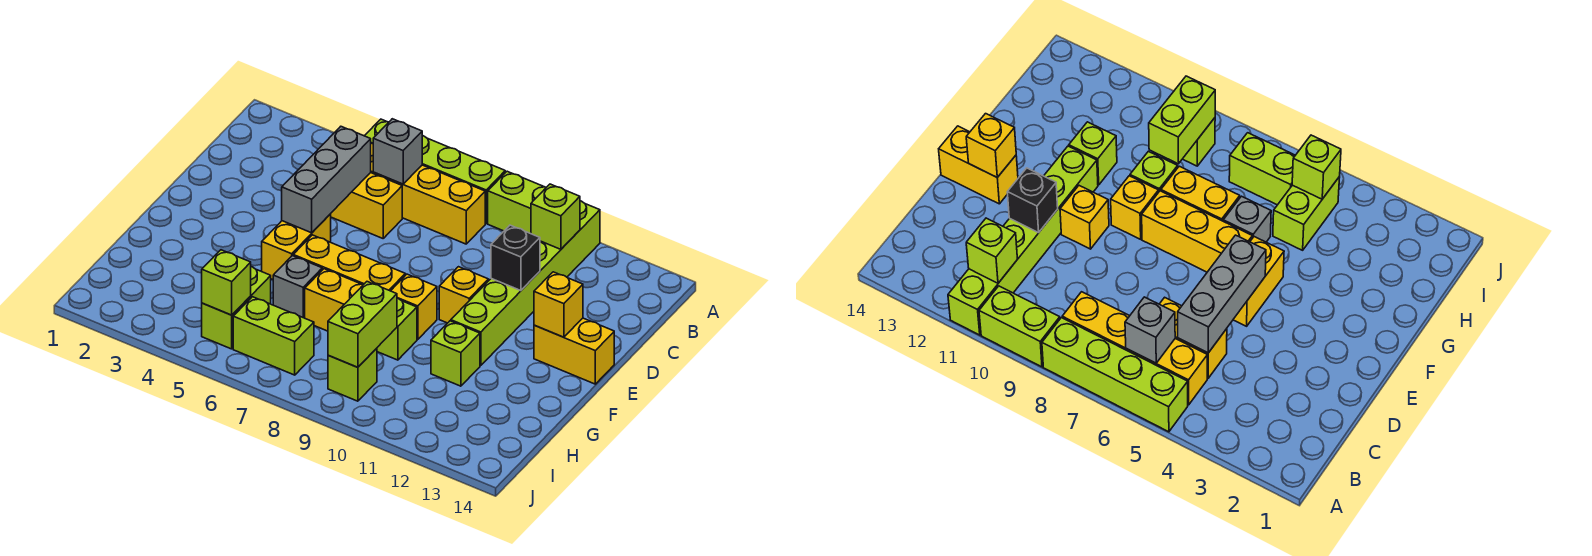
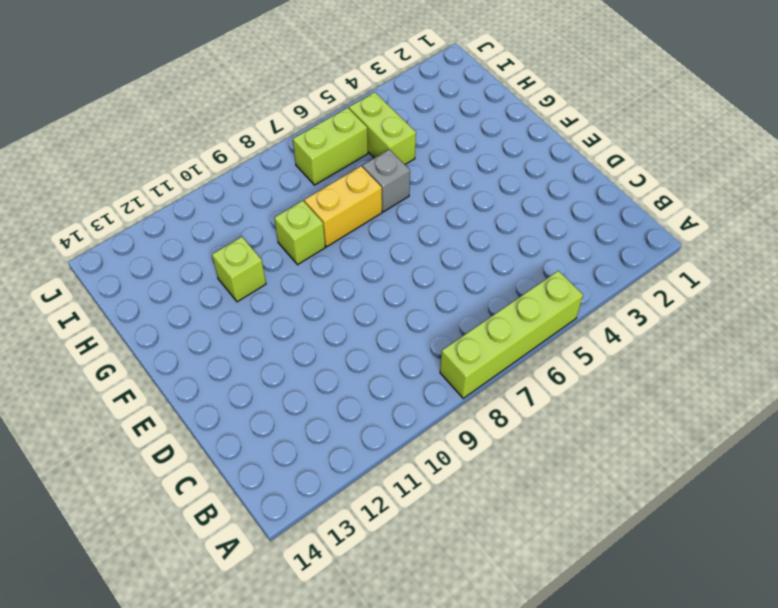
none -> lime brick A9:A10 level 1
none -> lime brick A11:F11 level 1
none -> yellow brick B5:B8 level 1

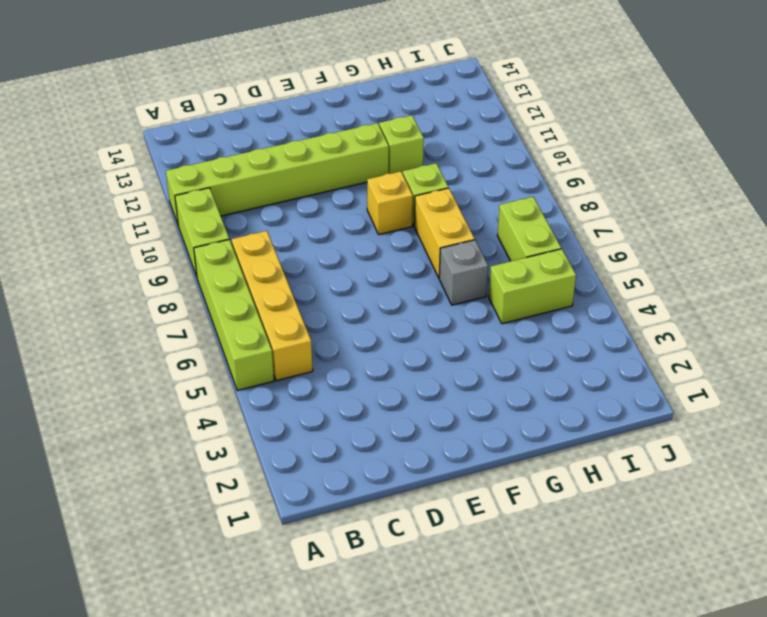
none -> yellow brick C5:C6 level 1
none -> yellow brick E5:F5 level 1
none -> yellow brick E10 level 1

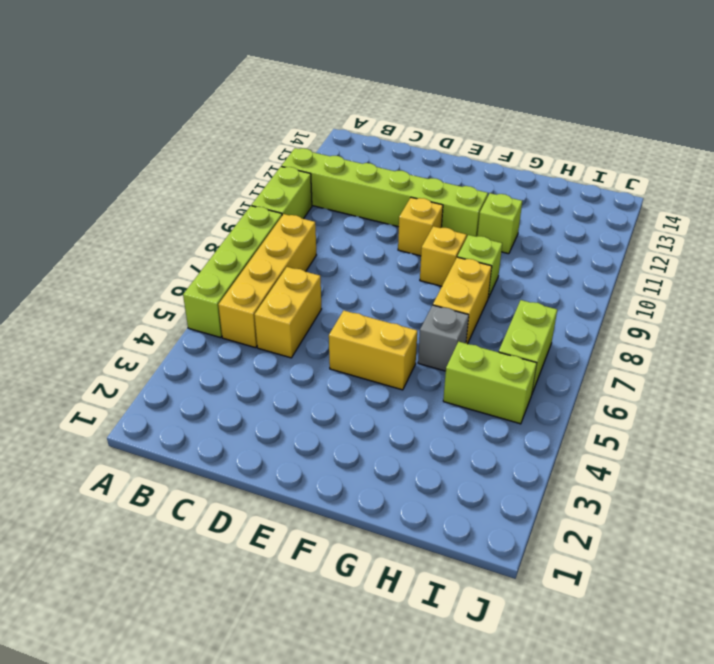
none -> yellow brick E13:E14 level 1
none -> yellow brick F6:F8 level 1
none -> lime brick I9 level 1

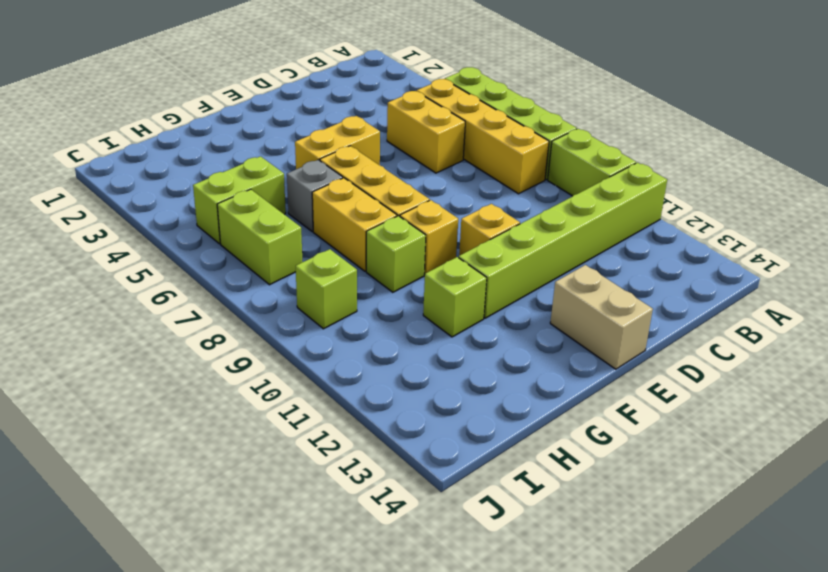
tan brick E13:E14 level 1 -> yellow brick E13:E14 level 1
none -> grey brick B6 level 2
none -> lime brick B11 level 2
none -> grey brick C5:E5 level 2

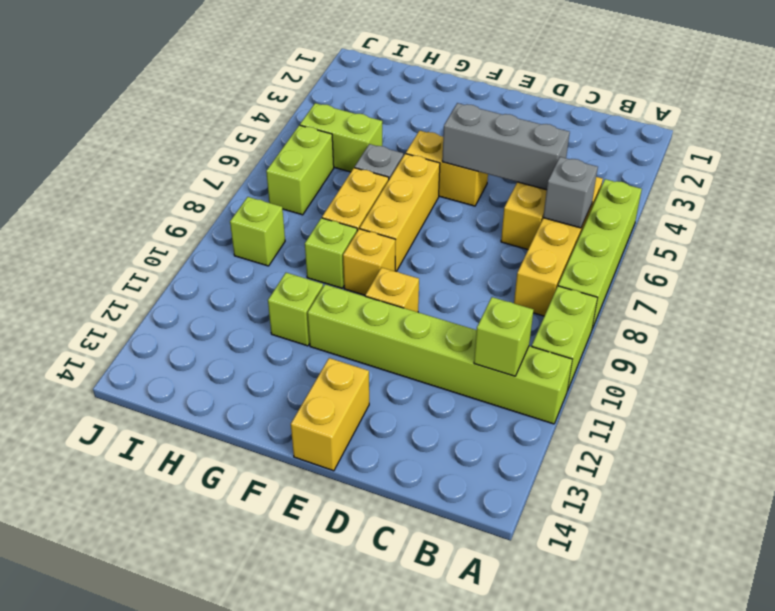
none -> black brick D11 level 2
none -> yellow brick E13 level 2
none -> lime brick H9:I9 level 2

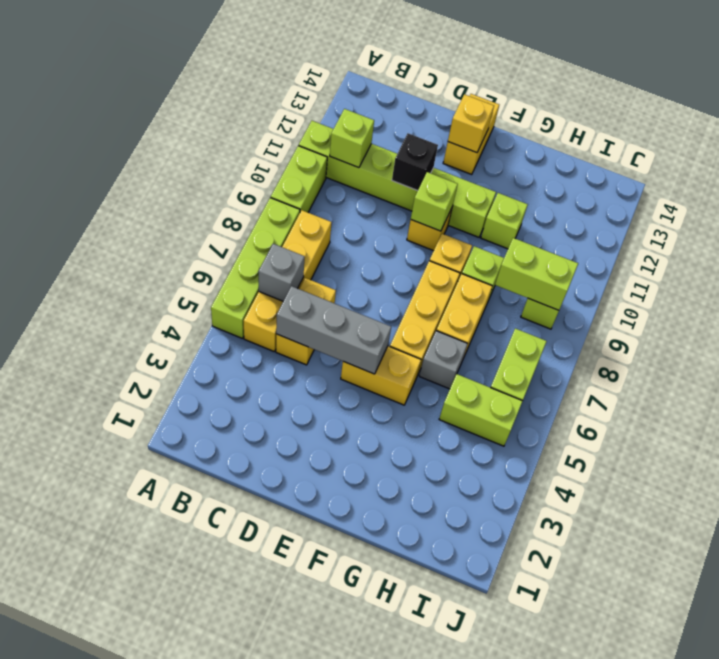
lime brick E10 level 2 -> lime brick I5 level 2

